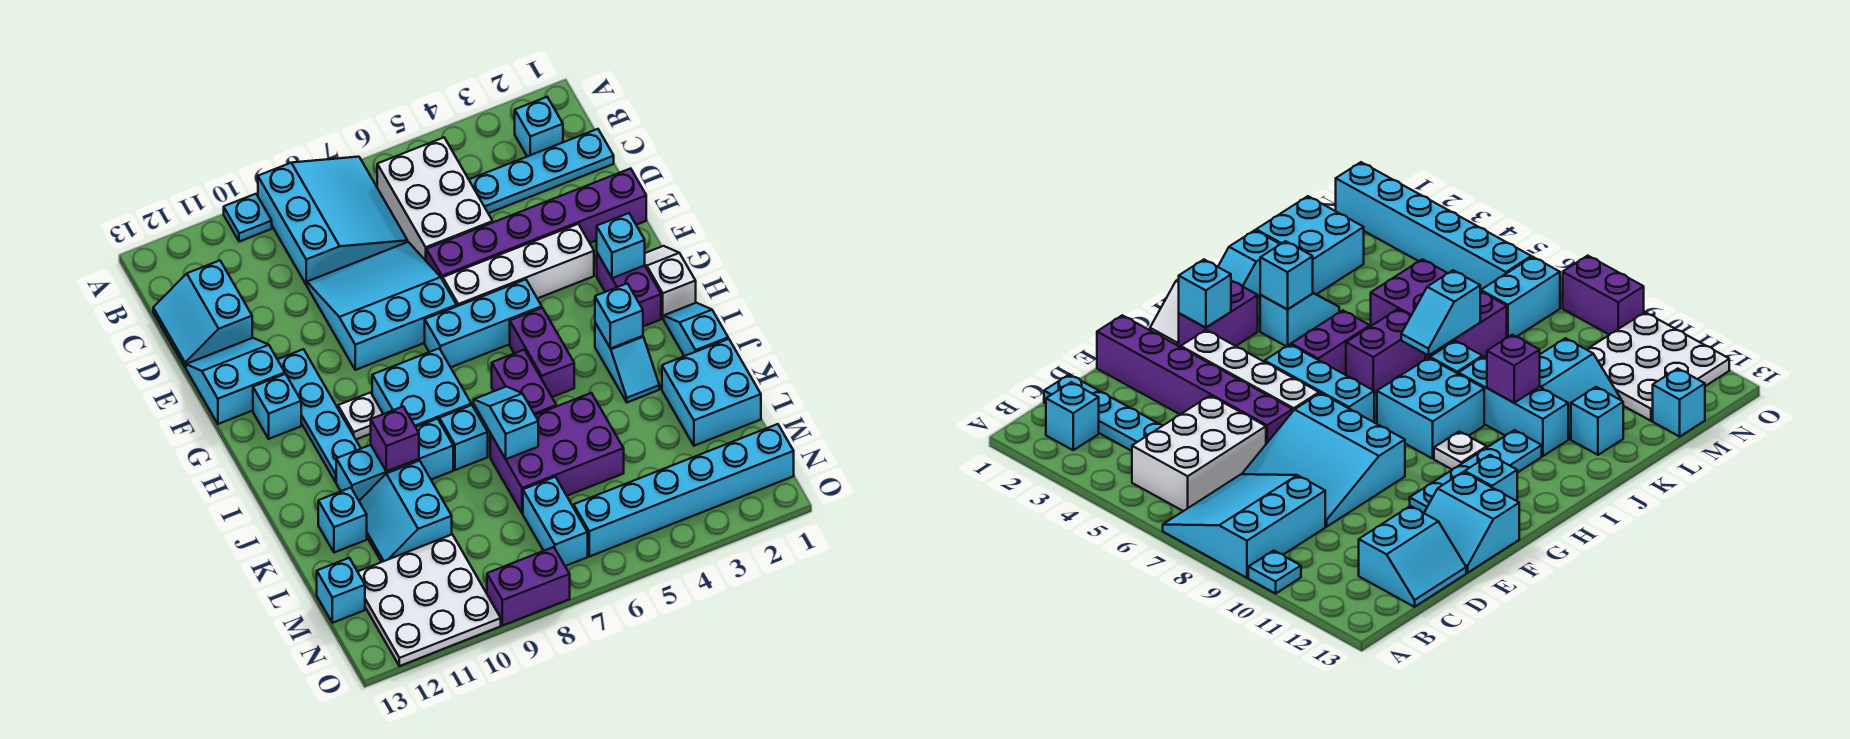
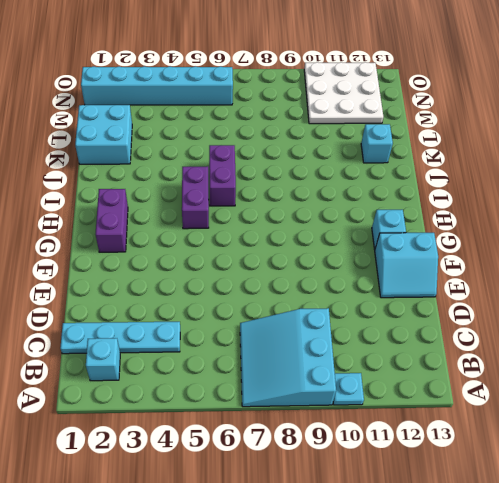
none -> white brick B5:D6 level 1
none -> cyan slope C12:D13 level 1 top 12
none -> cyan slope D7:F9 level 1 top F
none -> purple brick E1:E6 level 1

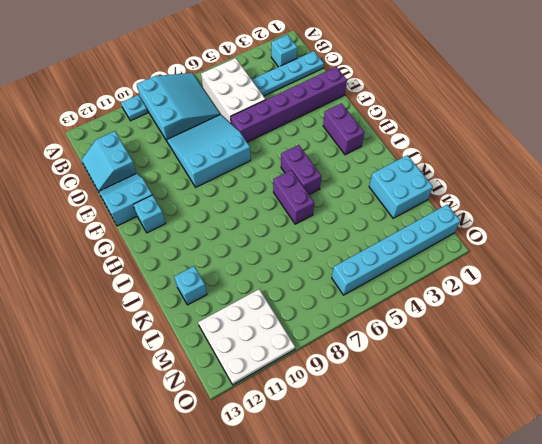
none -> white brick F3:F6 level 1
none -> cyan plate F11:I11 level 1
none -> white slope G1:H1 level 1 top H
none -> cyan brick G5:G7 level 1

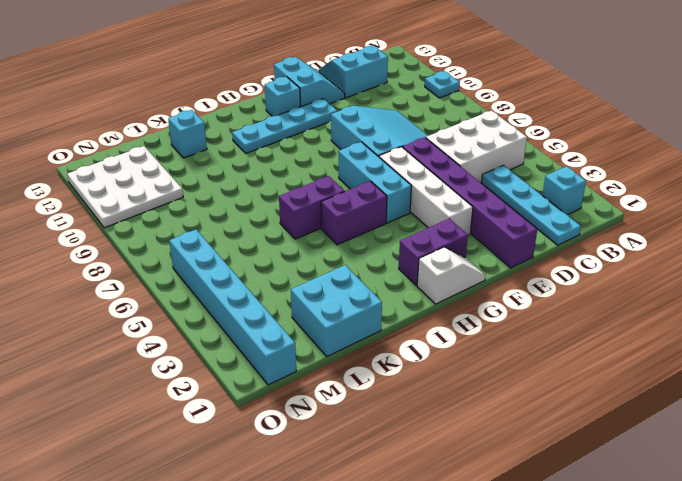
none -> cyan slope A7:C9 level 1 top 9
none -> cyan brick H8:I9 level 1
none -> white plate H10 level 1
none -> cyan slope I1:J1 level 1 top J

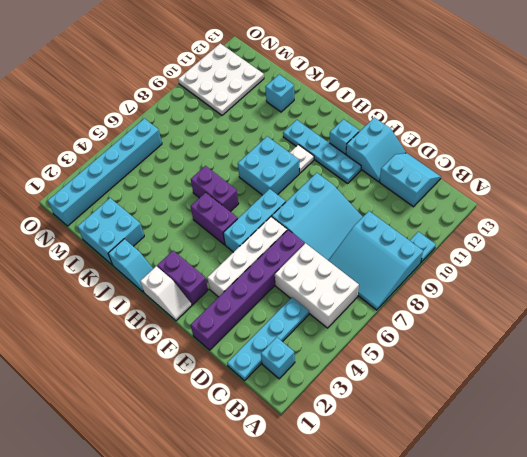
none -> cyan slope I3:J3 level 1 top I
none -> cyan brick J8 level 1
none -> cyan brick J9:J11 level 1
none -> purple brick K5:L7 level 1

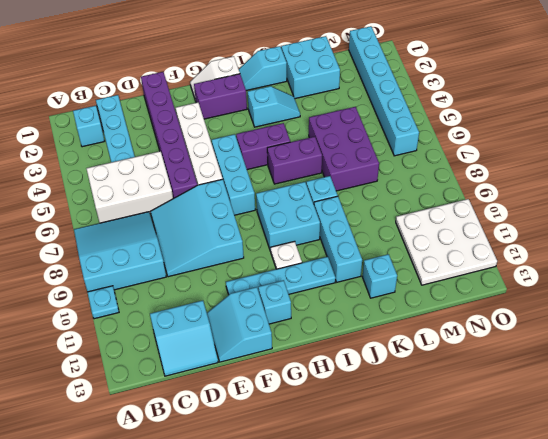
none -> cyan slope K10:L11 level 1 top 10
none -> cyan brick M7:N7 level 1
none -> cyan brick M13 level 1
none -> purple brick O8:O9 level 1

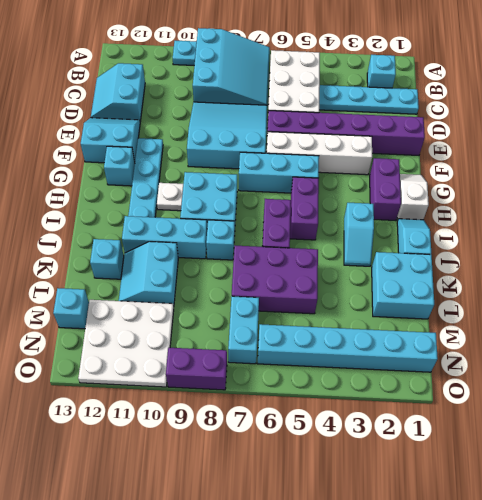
none -> cyan brick G2 level 2
none -> cyan brick I3 level 2
none -> cyan slope J7:K7 level 2 top K
none -> purple brick J10 level 2

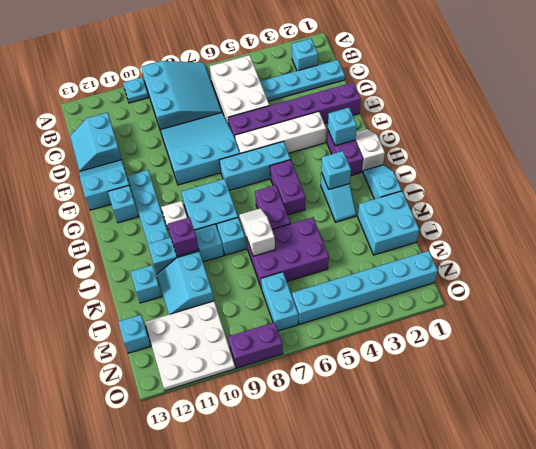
white slope J7:K7 level 2 top K -> cyan slope J7:K7 level 2 top K

